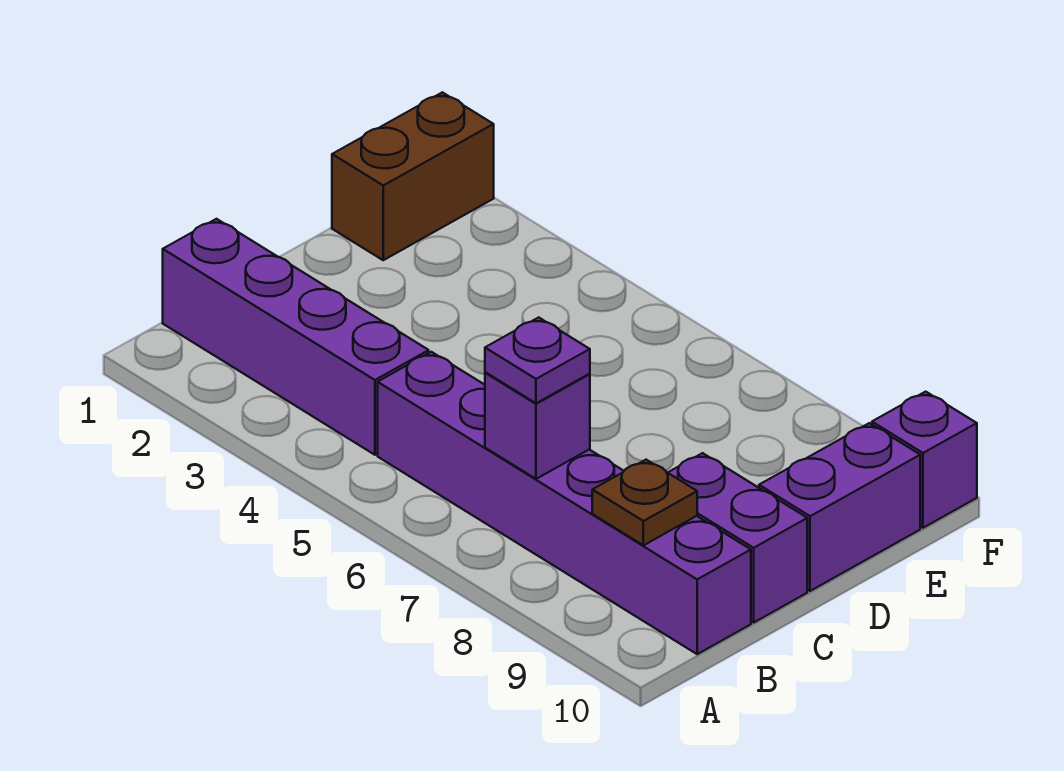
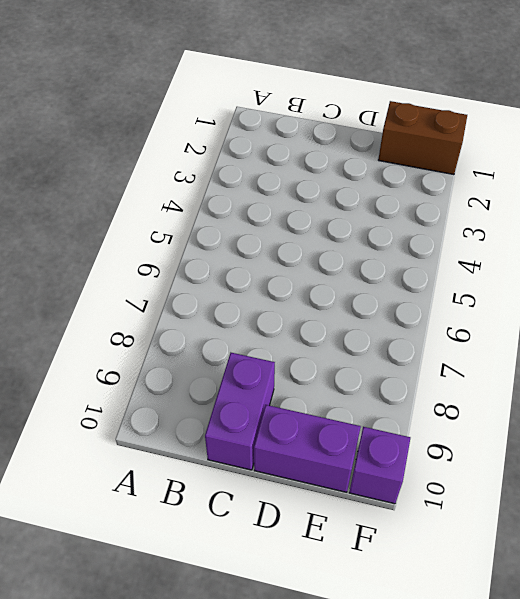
none -> purple brick B1:B4 level 1
none -> purple brick B5:B10 level 1

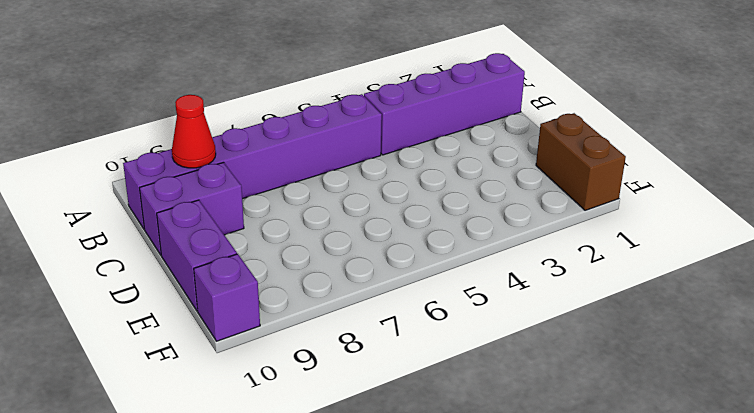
red cone B9 level 2 -> brown plate B9 level 2
none -> purple brick B7 level 2
none -> purple plate B7 level 3

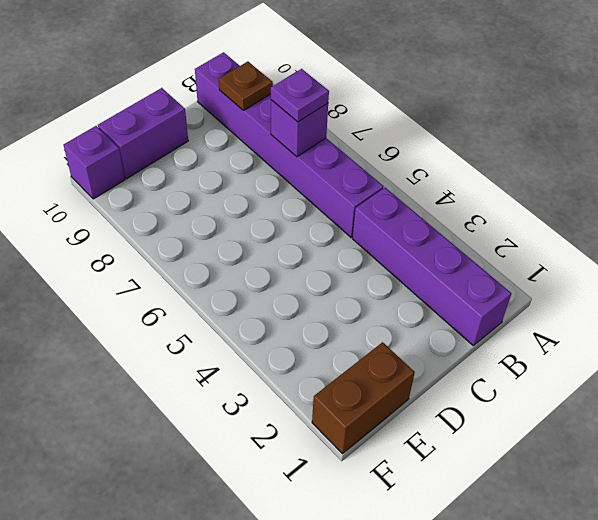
none -> purple brick C9:C10 level 1

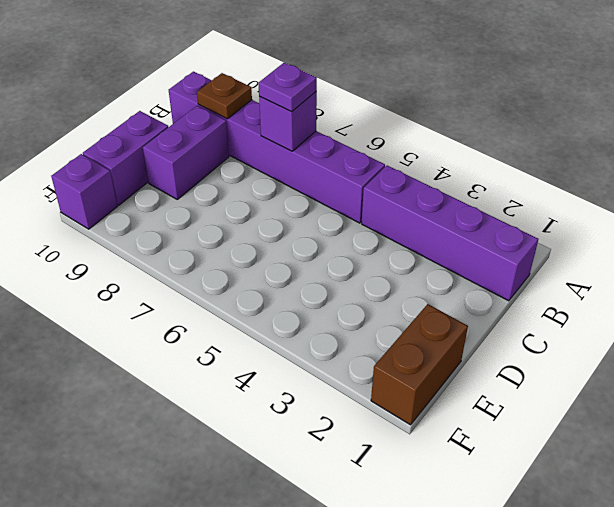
purple brick C9:D9 level 1 -> purple brick C9:C10 level 1

